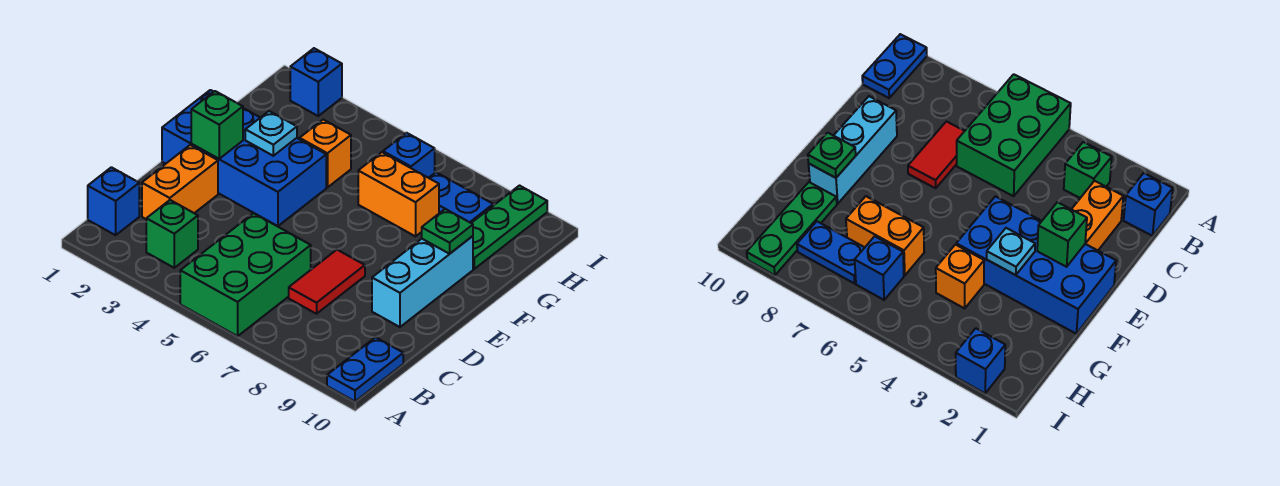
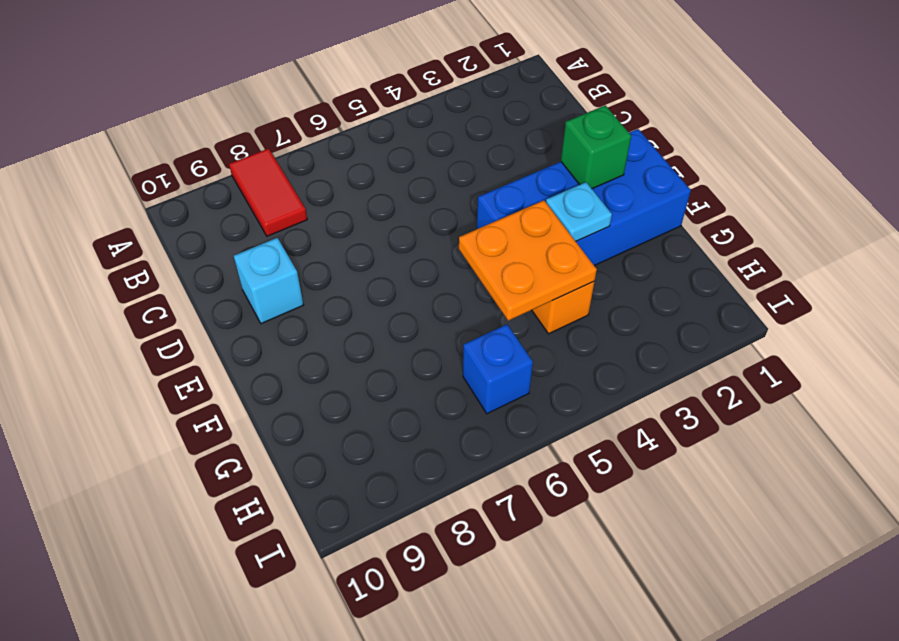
red tile A8:B8 level 1 -> red tile C7:D7 level 1
cyan brick D9 level 1 -> cyan brick D9:F9 level 1
orange plate F4:G5 level 2 -> none
none -> green brick A5:C6 level 1
none -> blue plate A10:B10 level 1
none -> blue brick B1 level 1

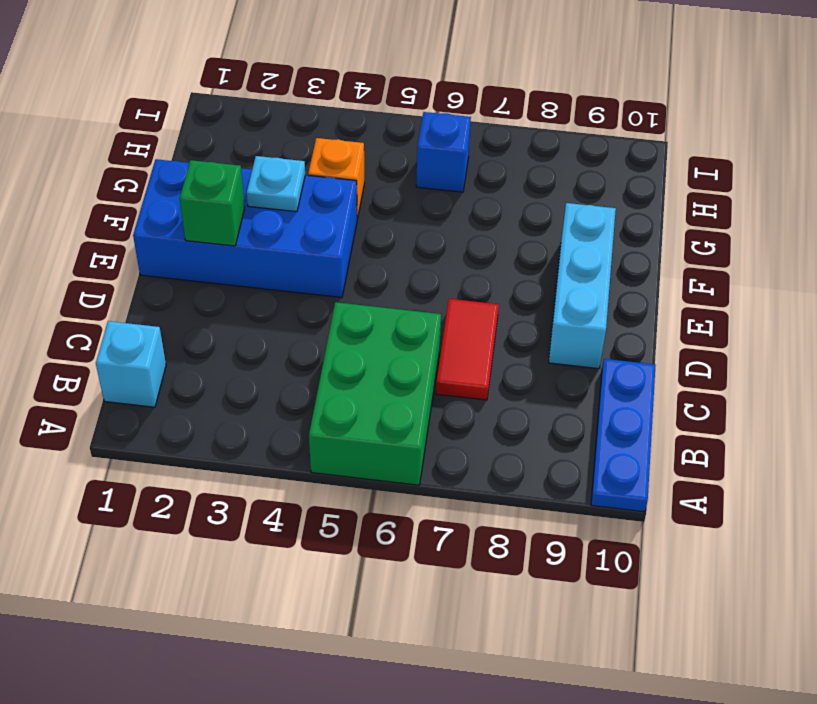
blue plate A10:C10 level 1 -> blue plate A10:B10 level 1
cyan brick B1 level 1 -> blue brick B1 level 1
none -> green brick B3 level 1
none -> orange brick C2:D2 level 1
none -> orange brick G6:G7 level 1

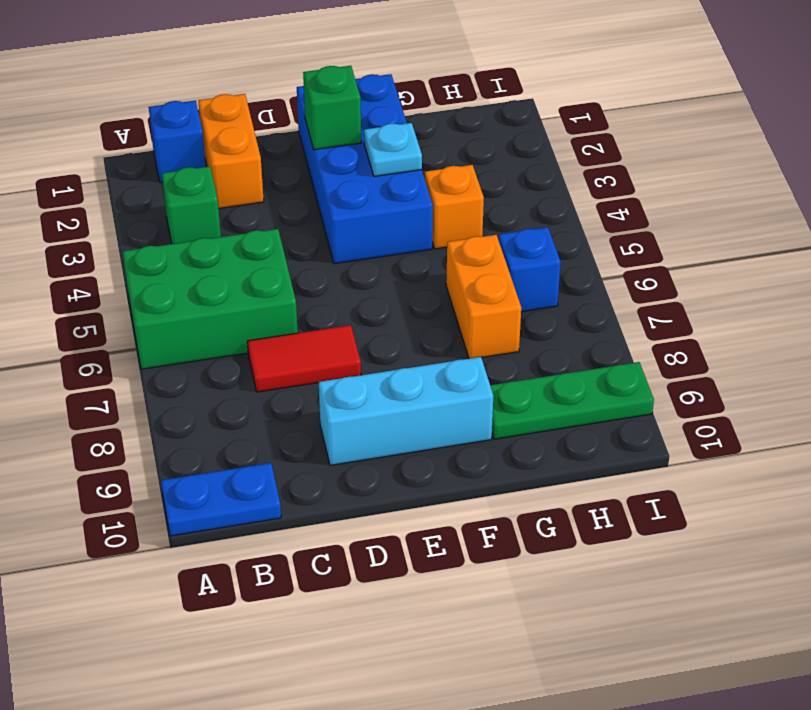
orange brick C1:C2 level 1 -> orange brick C2:D2 level 1
none -> blue plate H7:H8 level 1
none -> blue brick I2 level 1
none -> green plate F9 level 2

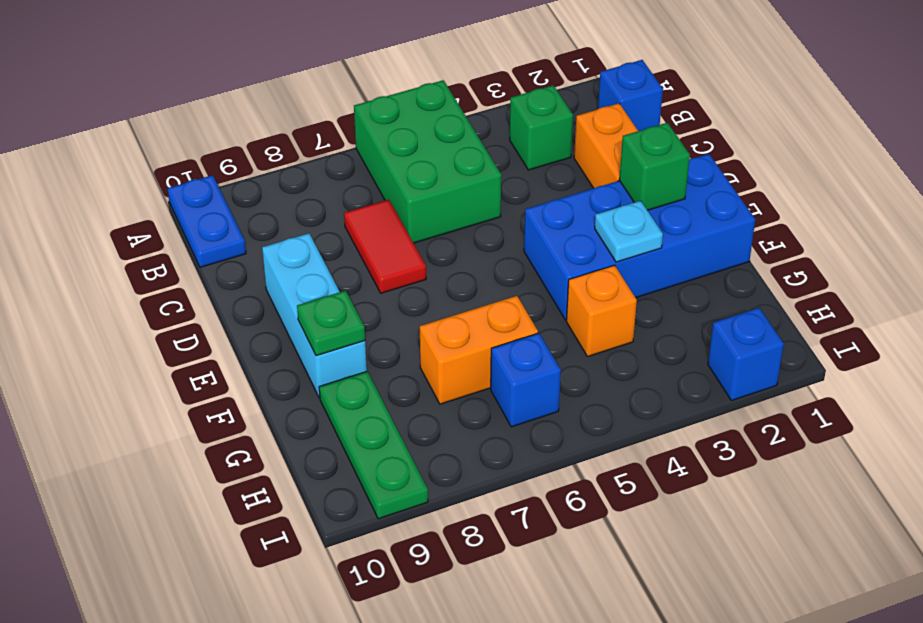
none -> blue plate H7:H8 level 1

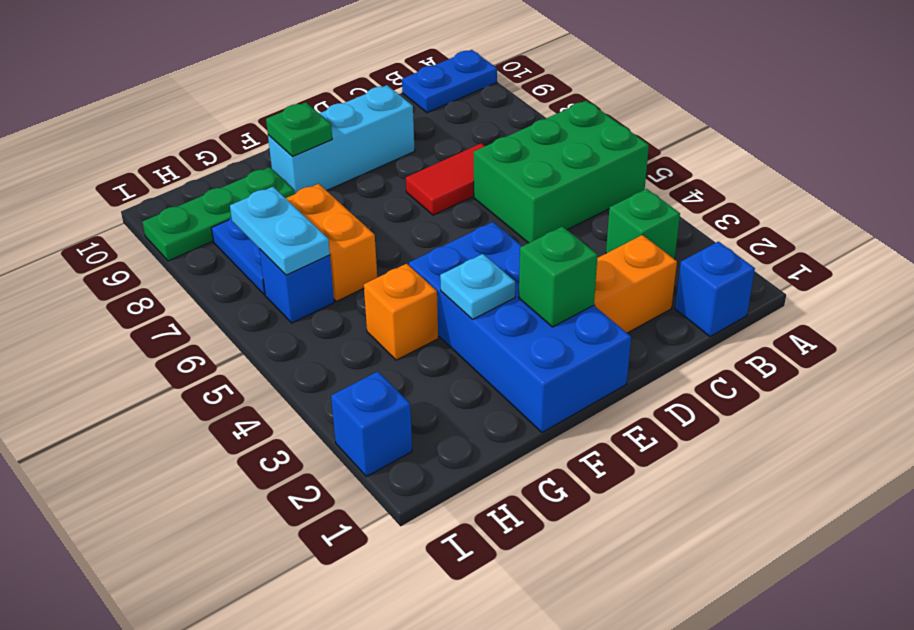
cyan plate H6:H7 level 2 -> none

